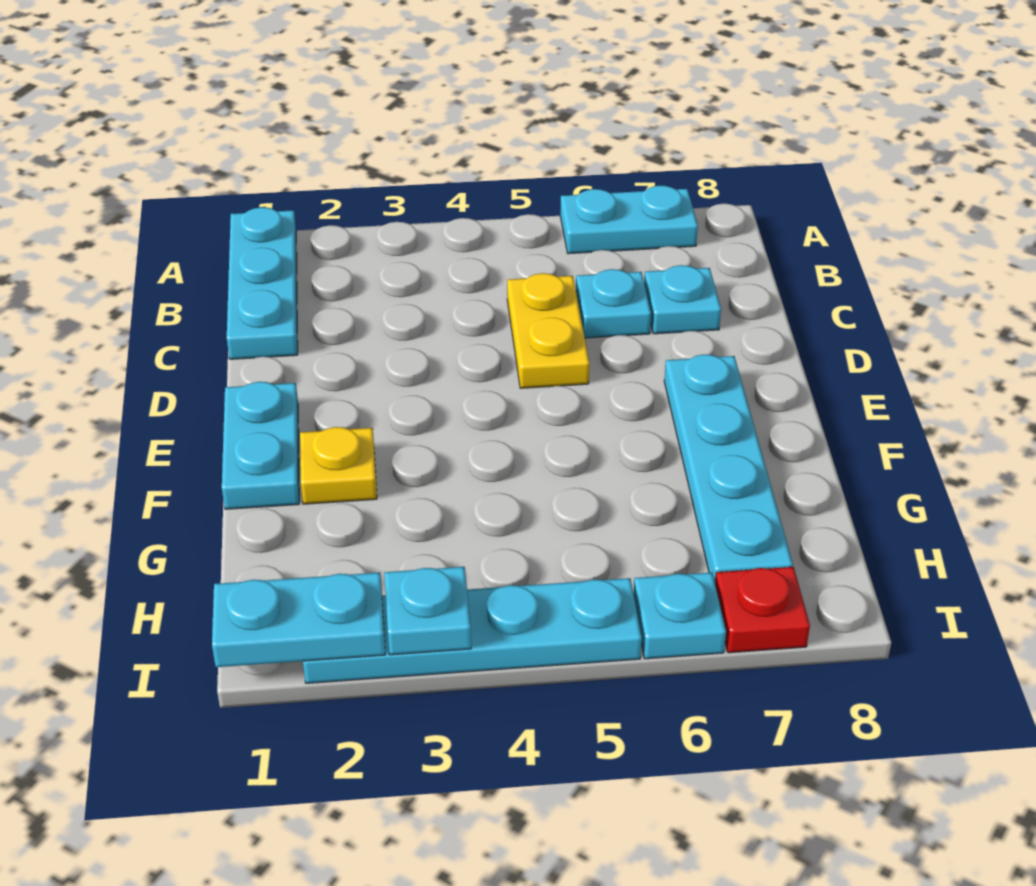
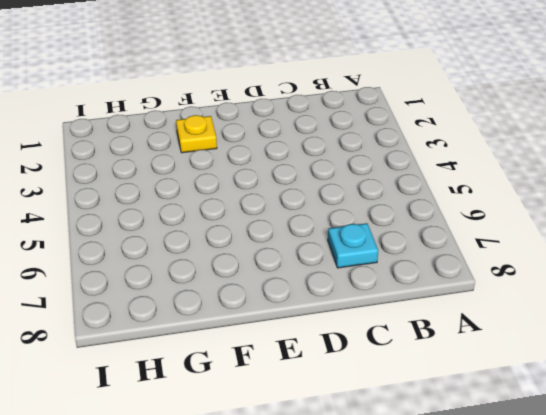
none -> cyan plate A1:C1 level 1
none -> cyan plate A6:A7 level 1
none -> yellow plate C5:D5 level 1

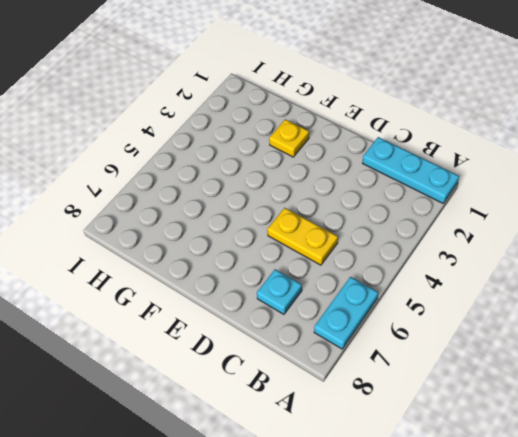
none -> cyan plate C6 level 1
none -> cyan plate E1:F1 level 1
none -> cyan plate E7:H7 level 1

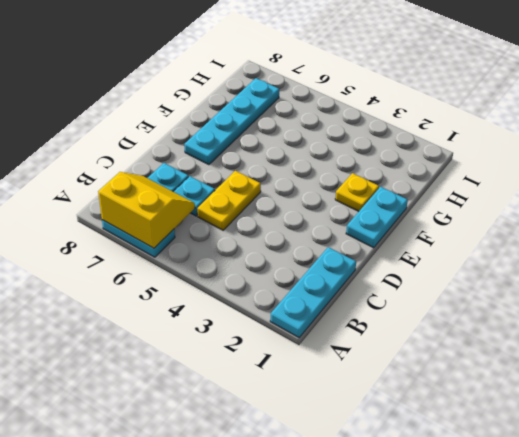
yellow slope A6:B7 level 2 top A -> none
none -> cyan plate I2:I5 level 1
none -> cyan plate I6 level 1
none -> red plate I7 level 1

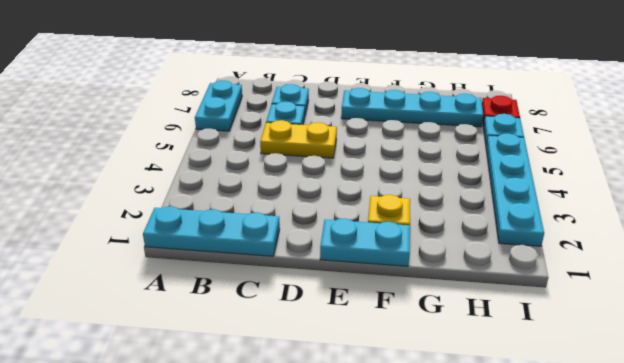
none -> cyan plate I1:I2 level 2
none -> cyan plate I3 level 2

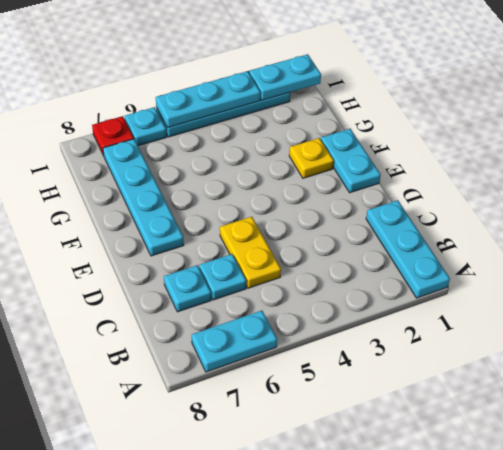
cyan plate I3:I5 level 2 -> cyan plate I3 level 2

